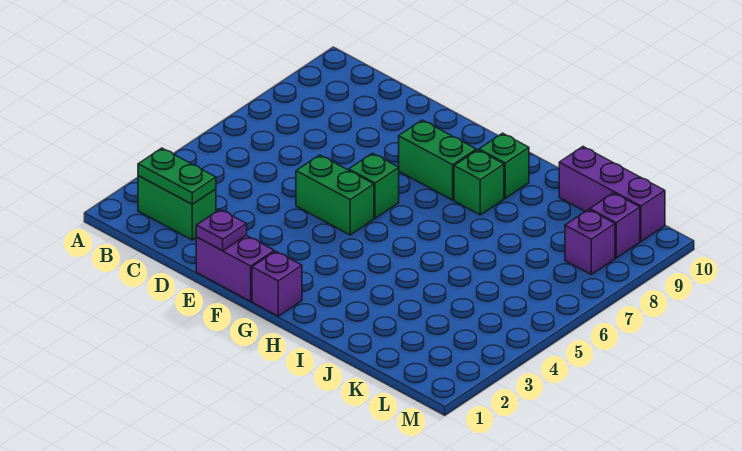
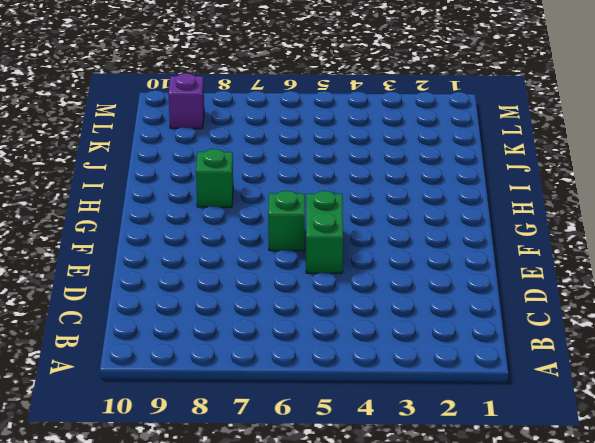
none -> green brick B2:C2 level 1
none -> purple brick E1:F1 level 1
none -> green brick F8:G8 level 1

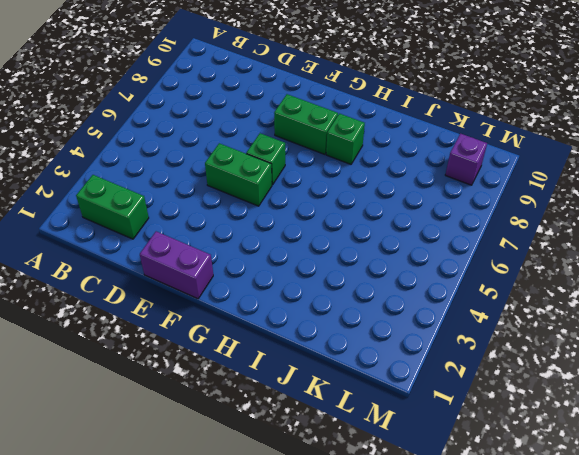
none -> purple brick G1 level 1
none -> green brick H9 level 1
none -> purple brick J10:L10 level 1

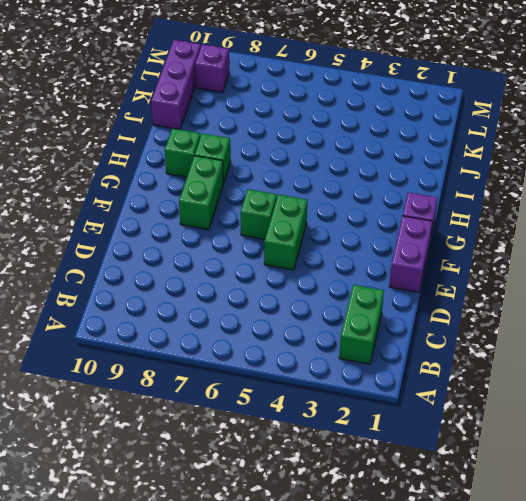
none -> purple brick L8 level 1
none -> green plate B2:C2 level 2
none -> purple plate E1 level 2

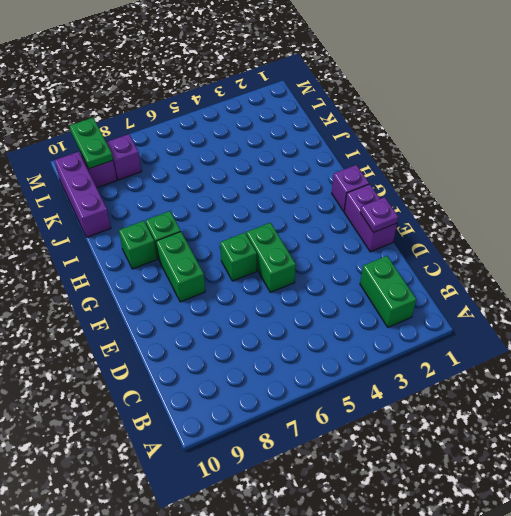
green plate L9:M9 level 2 -> green plate B2:C2 level 2

